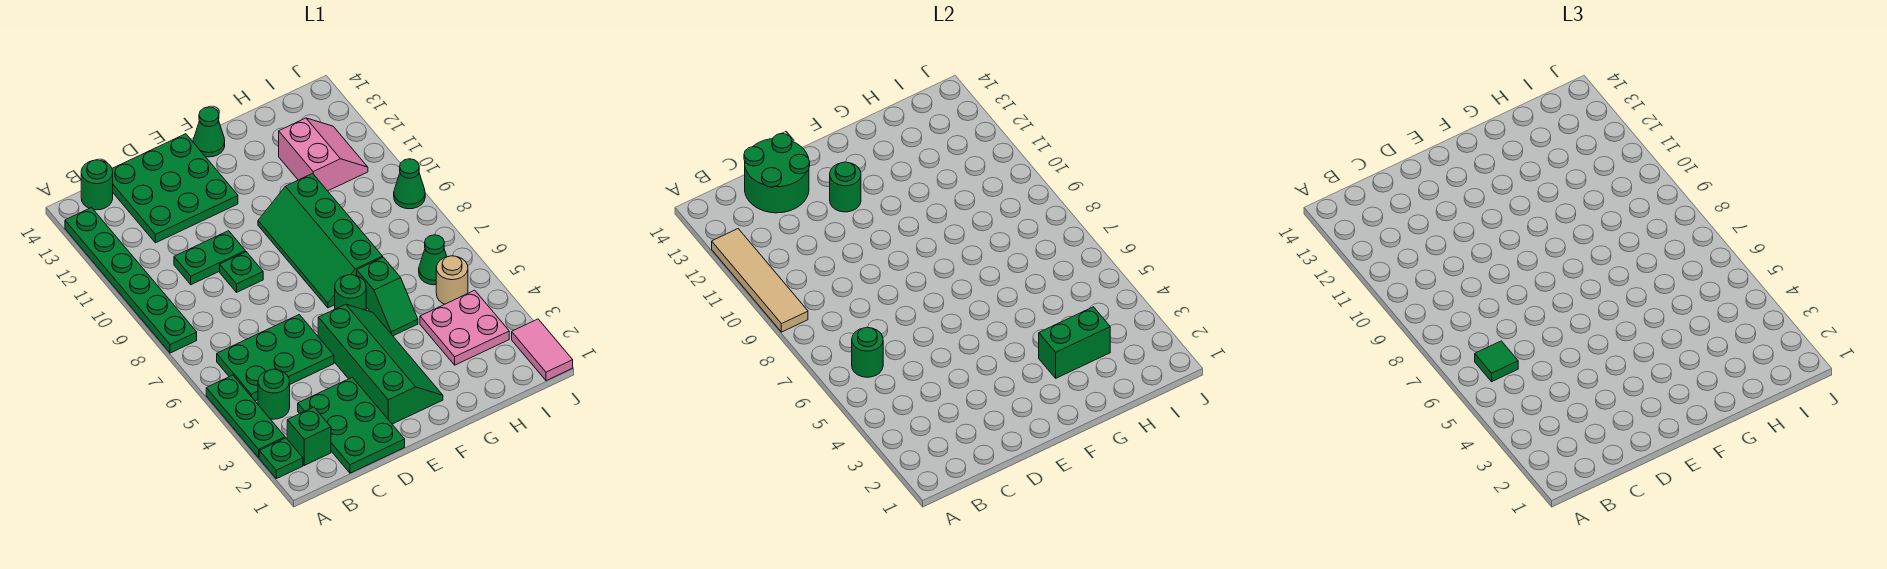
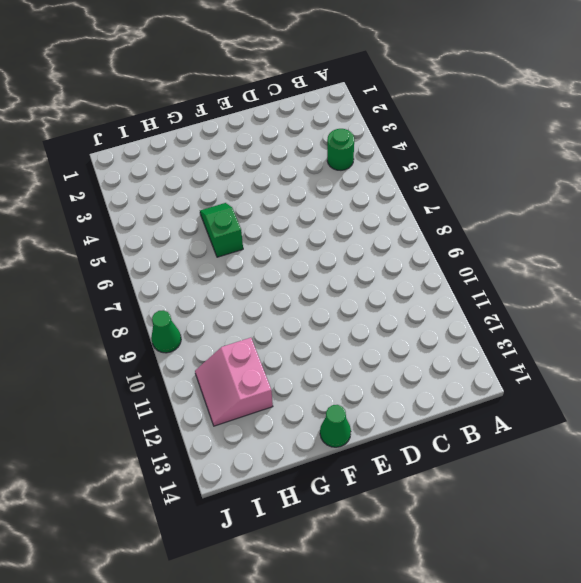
none -> green plate A2 level 1
none -> green plate A3:A5 level 1
none -> green plate A8:A13 level 1

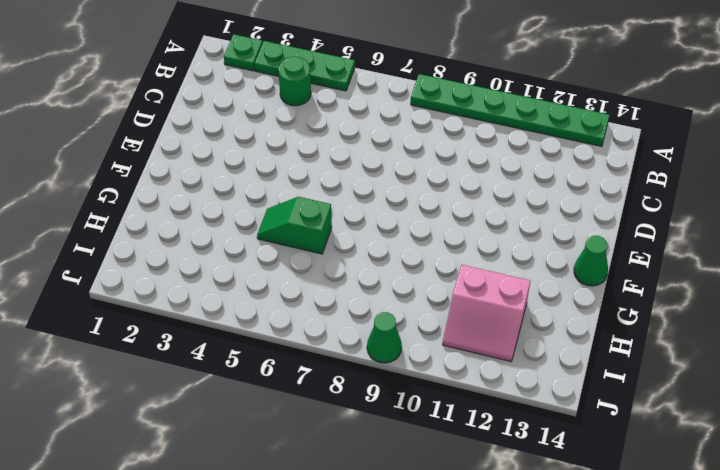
none -> green brick B2 level 1
none -> green plate B5:D6 level 1
none -> green round brick B14 level 1

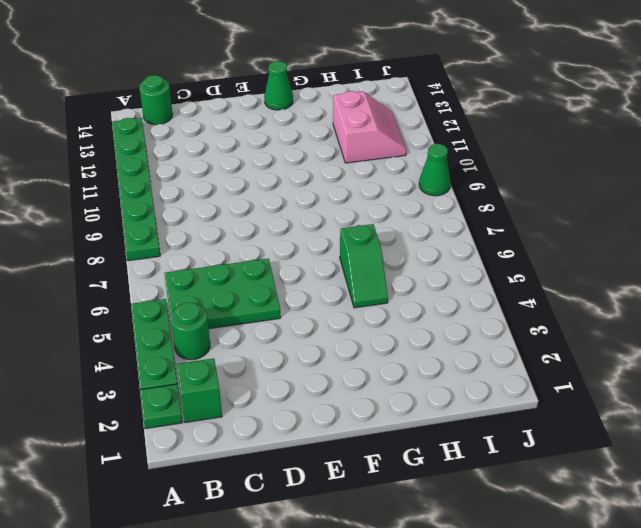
none -> green plate C1:D3 level 1
none -> green plate C10:D10 level 1
none -> green plate C12:E14 level 1

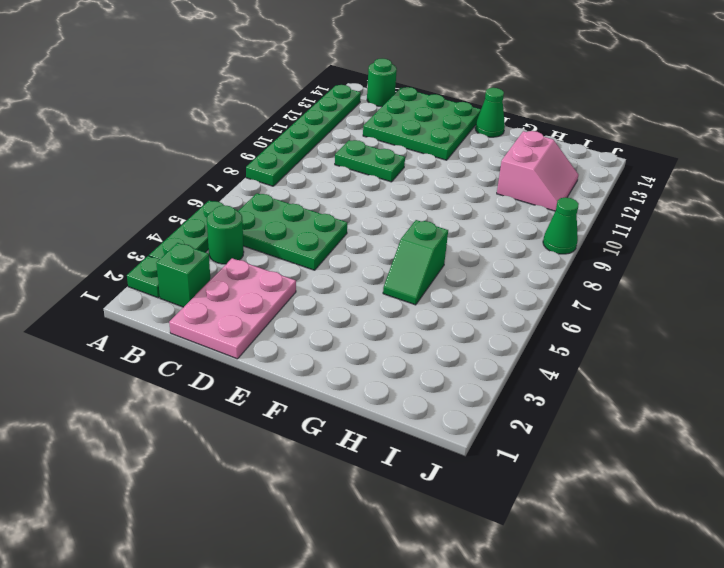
pink plate C1:D3 level 1 -> green plate C1:D3 level 1
none -> green plate D9 level 1
none -> green slope E2:F5 level 1 top E
none -> green round brick F6 level 1

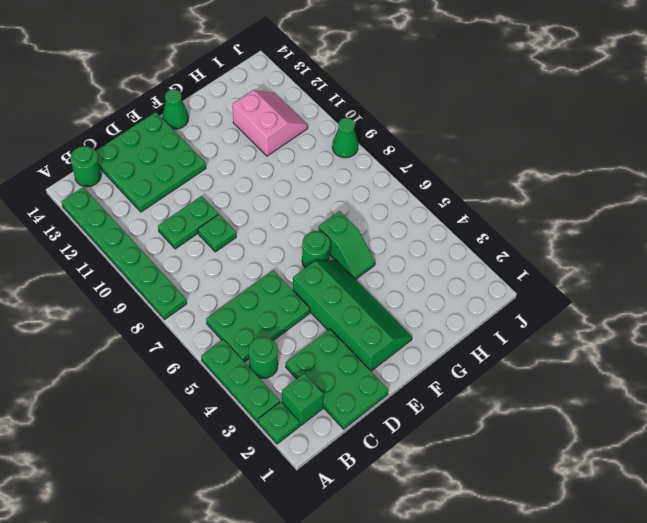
none -> green slope F7:G10 level 1 top G
none -> pink plate H3:I4 level 1
none -> tan round brick I5 level 1

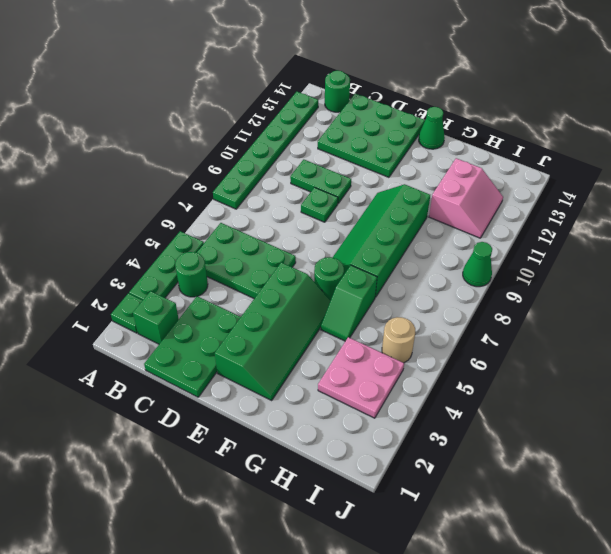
none -> green cone I6 level 1
none -> pink tile J1:J2 level 1
none -> tan tile A9:A12 level 2

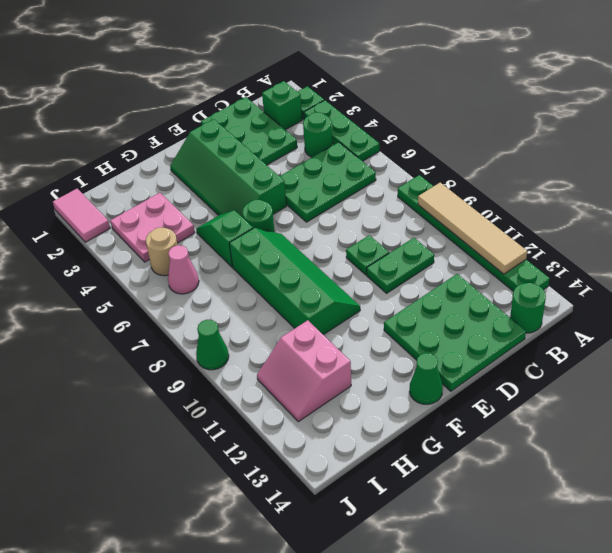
pink cone I6 level 1 -> green cone I6 level 1
none -> green round brick B6 level 2
none -> green round brick C13:D14 level 2
none -> green round brick E12 level 2

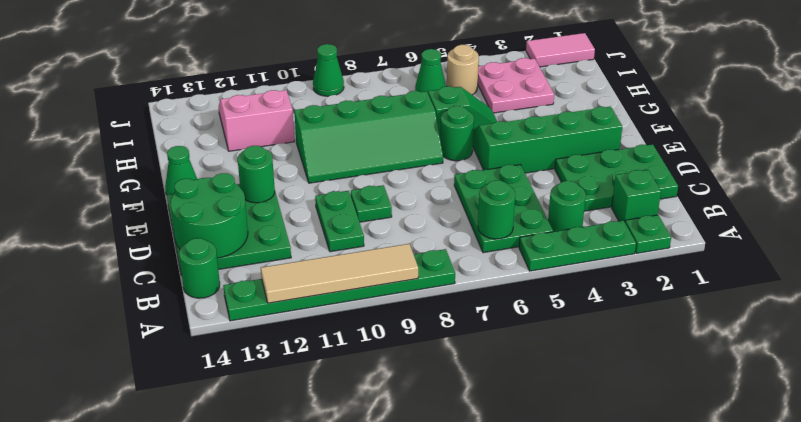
none -> green brick G3:H3 level 2
none -> green tile B6 level 3

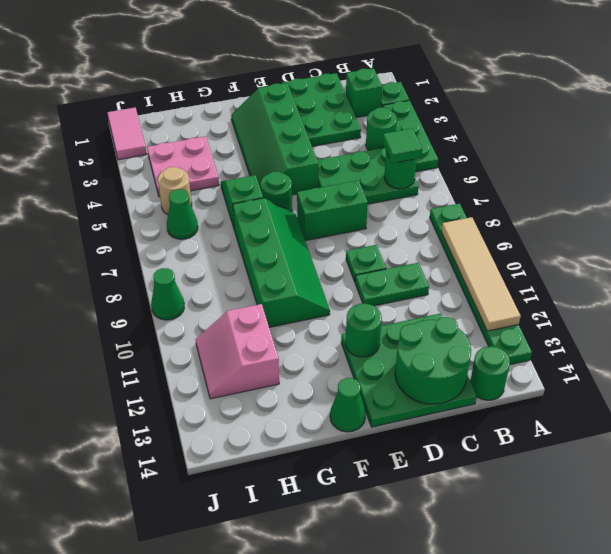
green brick D7:E7 level 1 -> green brick G3:H3 level 2

